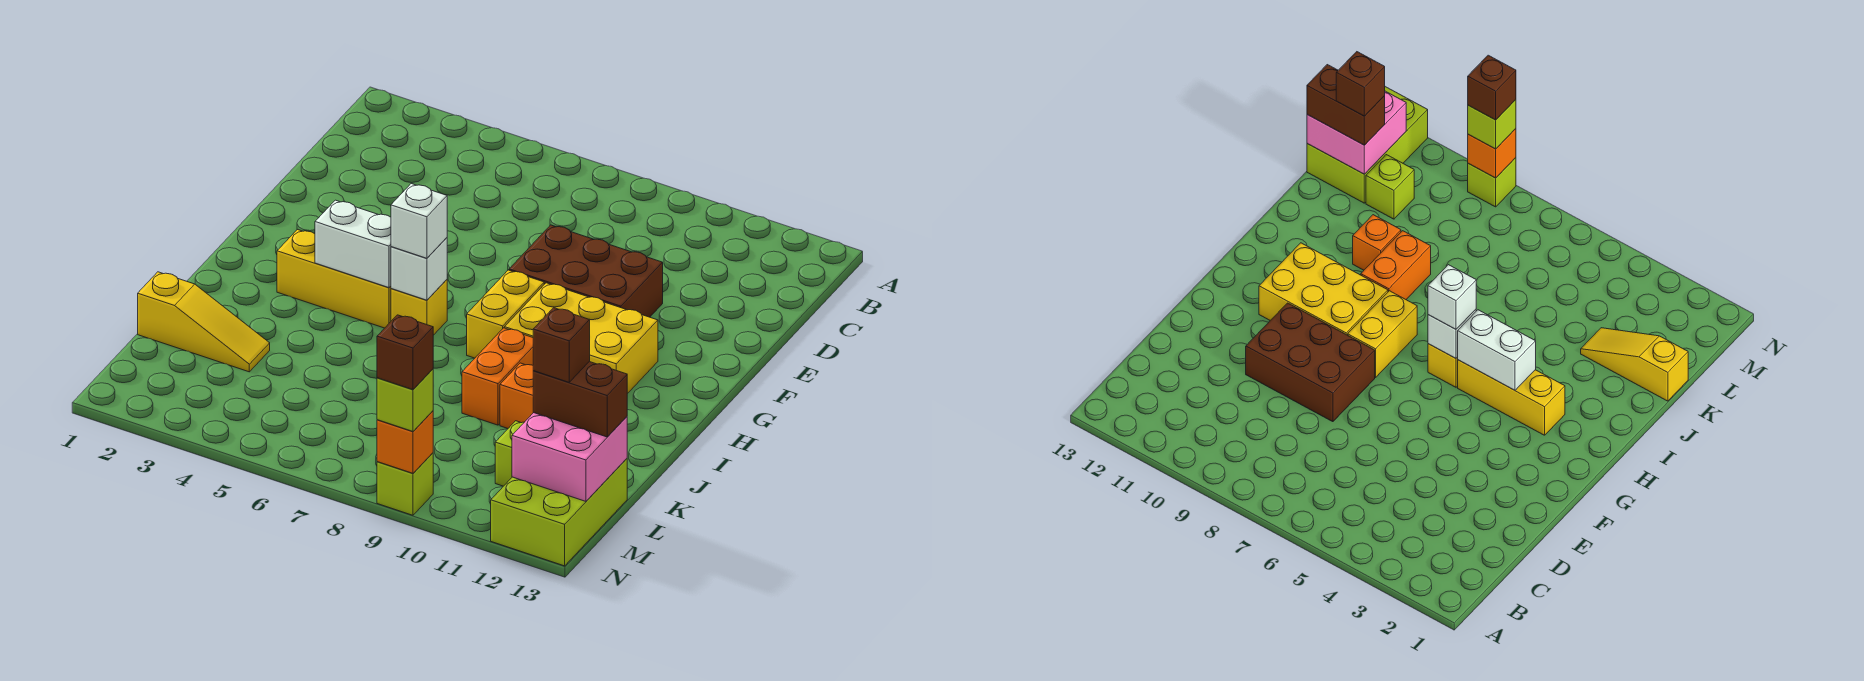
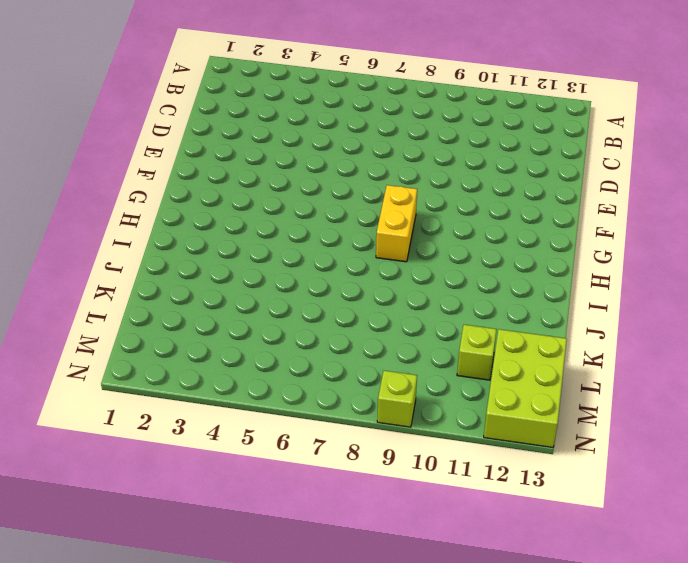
none -> brown brick E8:F10 level 1
none -> yellow brick G9:H11 level 1
none -> yellow brick H3:H5 level 1

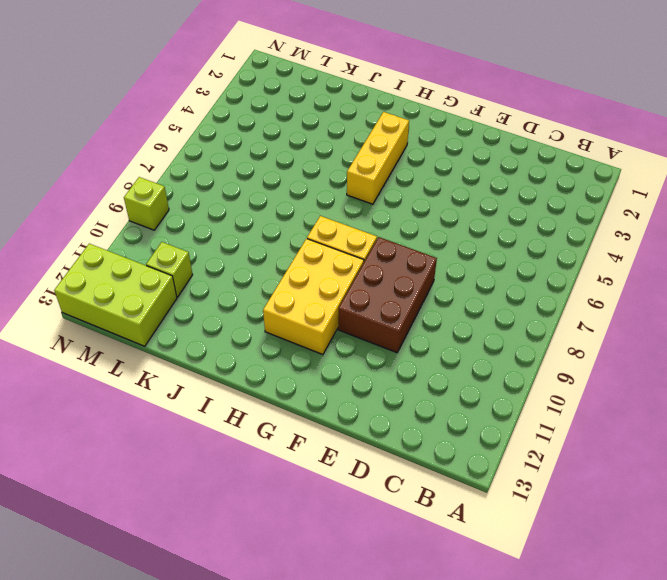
none -> yellow brick H6 level 1
none -> orange brick I9:J9 level 1
none -> orange brick J10 level 1

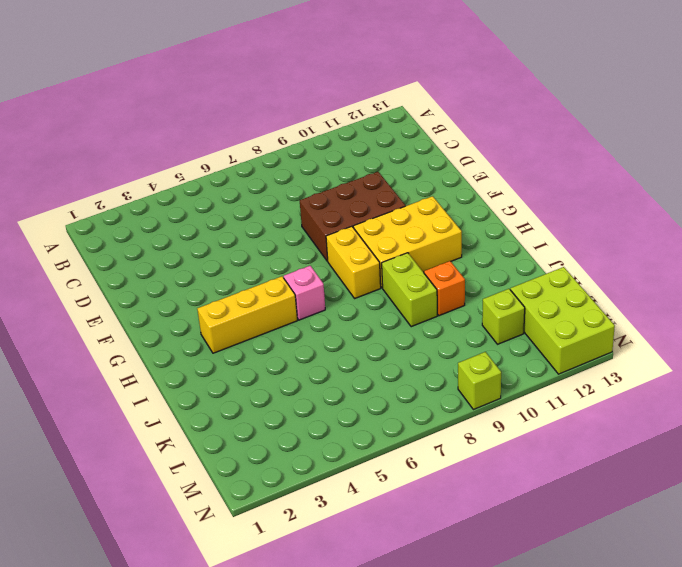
pink brick H6 level 1 -> yellow brick H6 level 1
lime brick I9:J9 level 1 -> orange brick I9:J9 level 1
none -> yellow slope K1:K3 level 1 top 1
none -> white brick H4:H5 level 2
none -> white brick H6 level 2

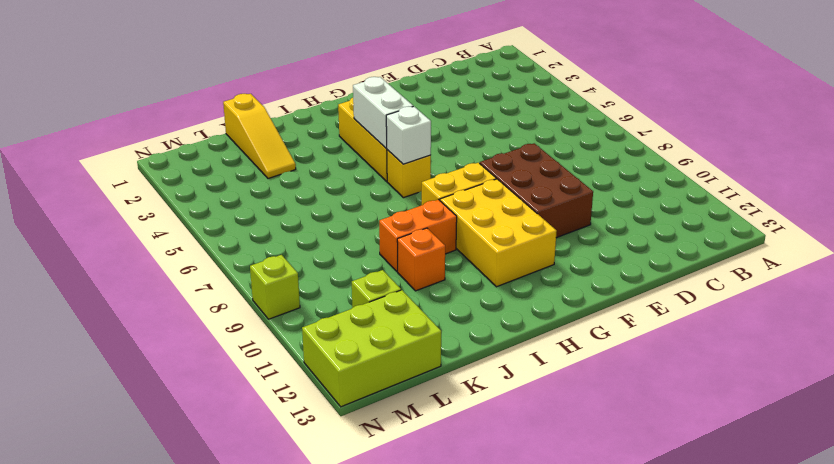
none -> pink brick L12:M13 level 2
none -> orange brick N9 level 2
none -> white brick H6 level 3

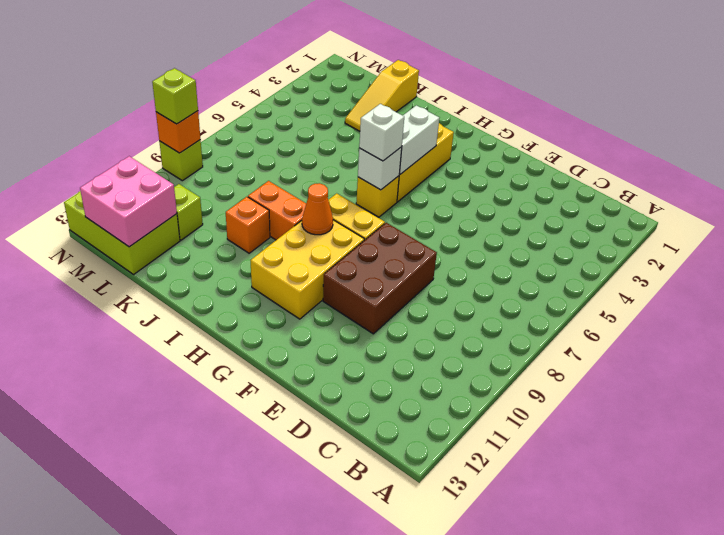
orange cone H9 level 2 -> none
none -> brown brick L12:L13 level 3
none -> brown brick L12 level 4
none -> brown brick N9 level 4

